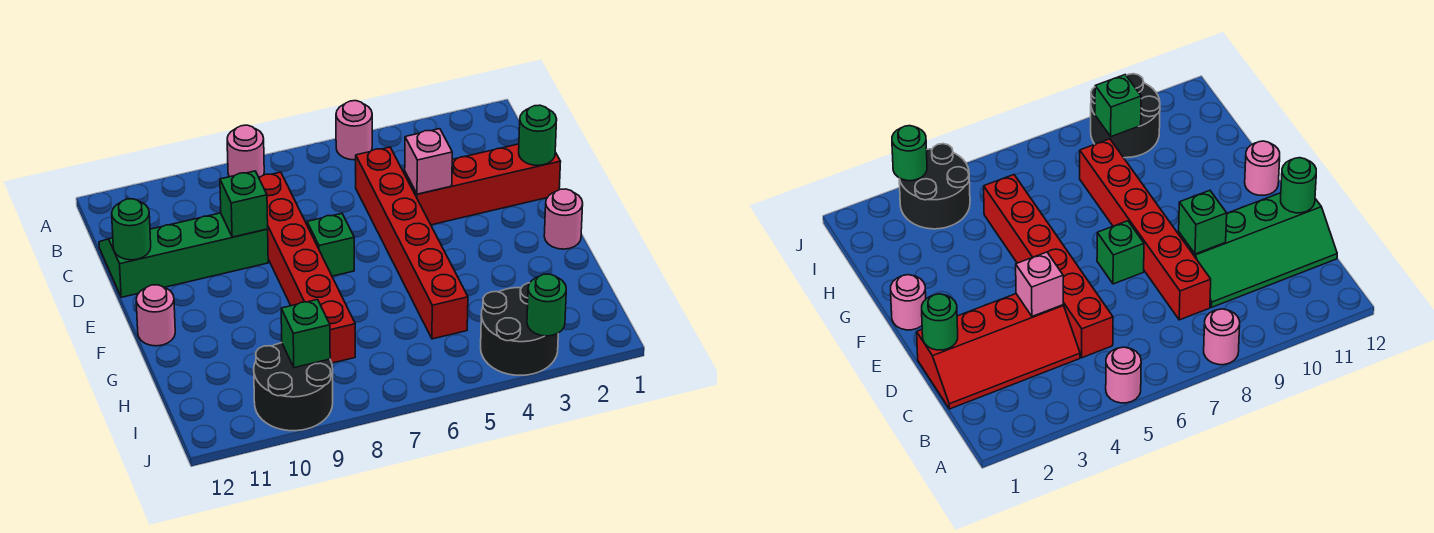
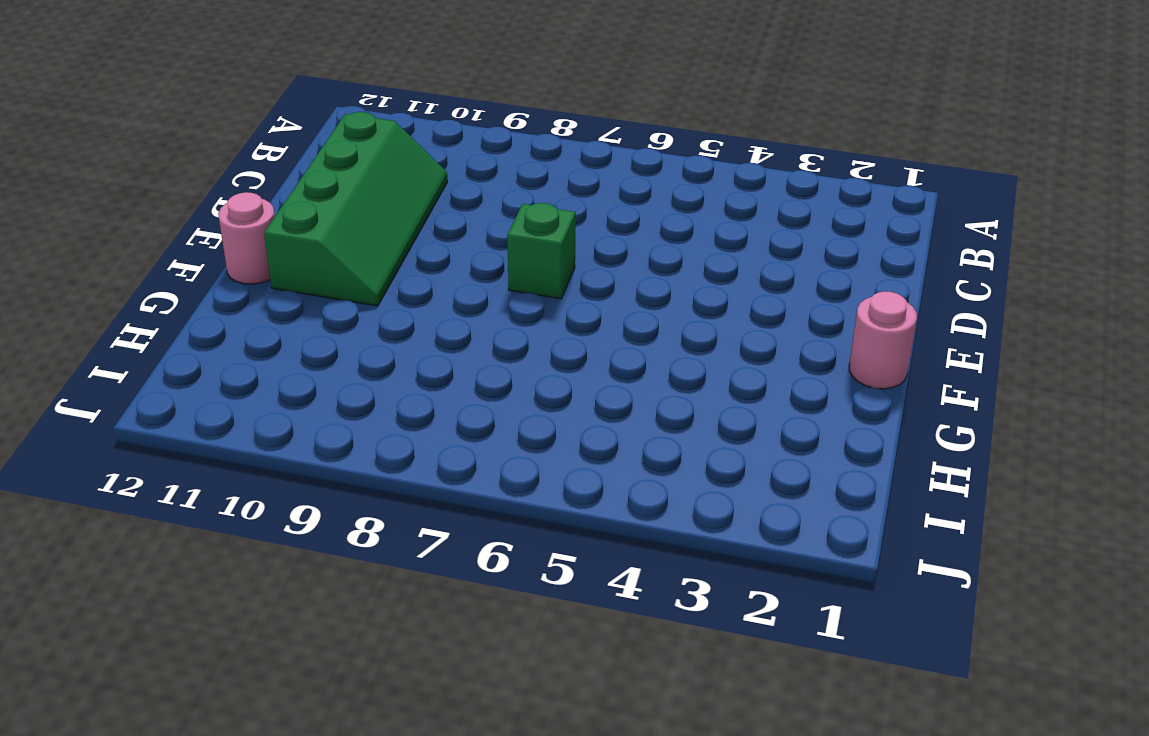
green slope C10:F11 level 1 top 11 -> green slope C9:D12 level 1 top D
none -> pink round brick A5 level 1
none -> pink round brick A8 level 1
none -> red slope C1:D4 level 1 top D

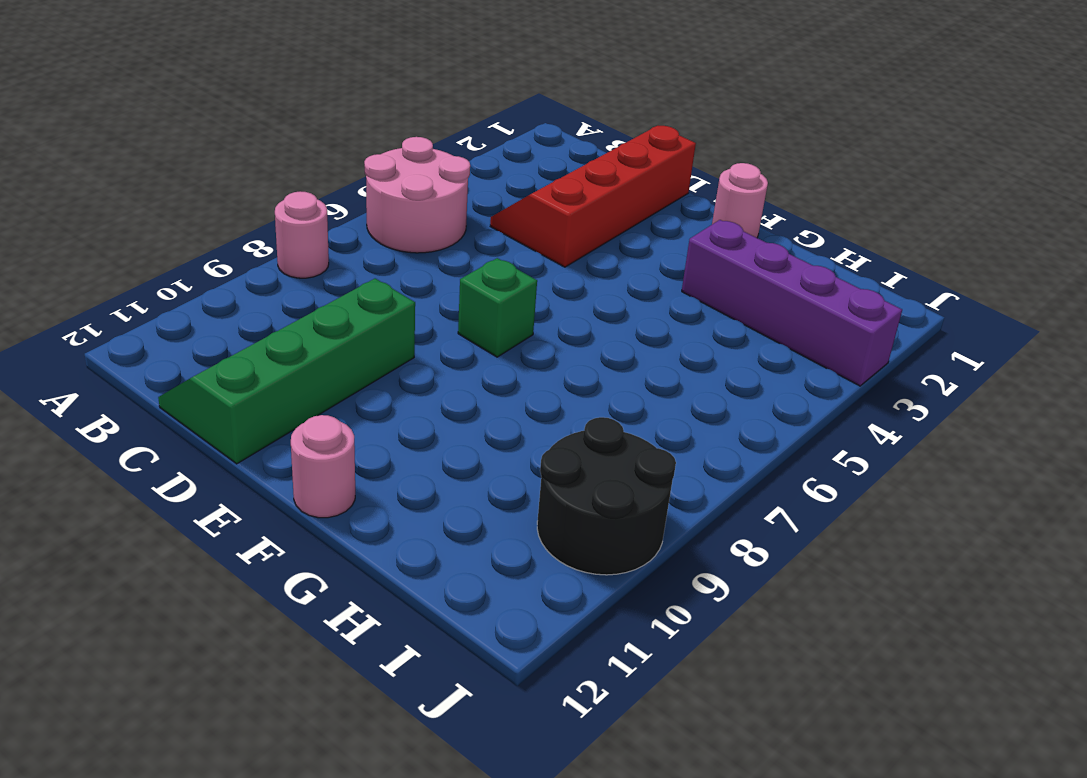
pink round brick A5:B6 level 1 -> pink round brick A5 level 1
purple brick G3:J3 level 1 -> black round brick I3:J4 level 1
none -> red brick C5:H5 level 1
none -> red brick C8:H8 level 1
none -> green round brick D1 level 2

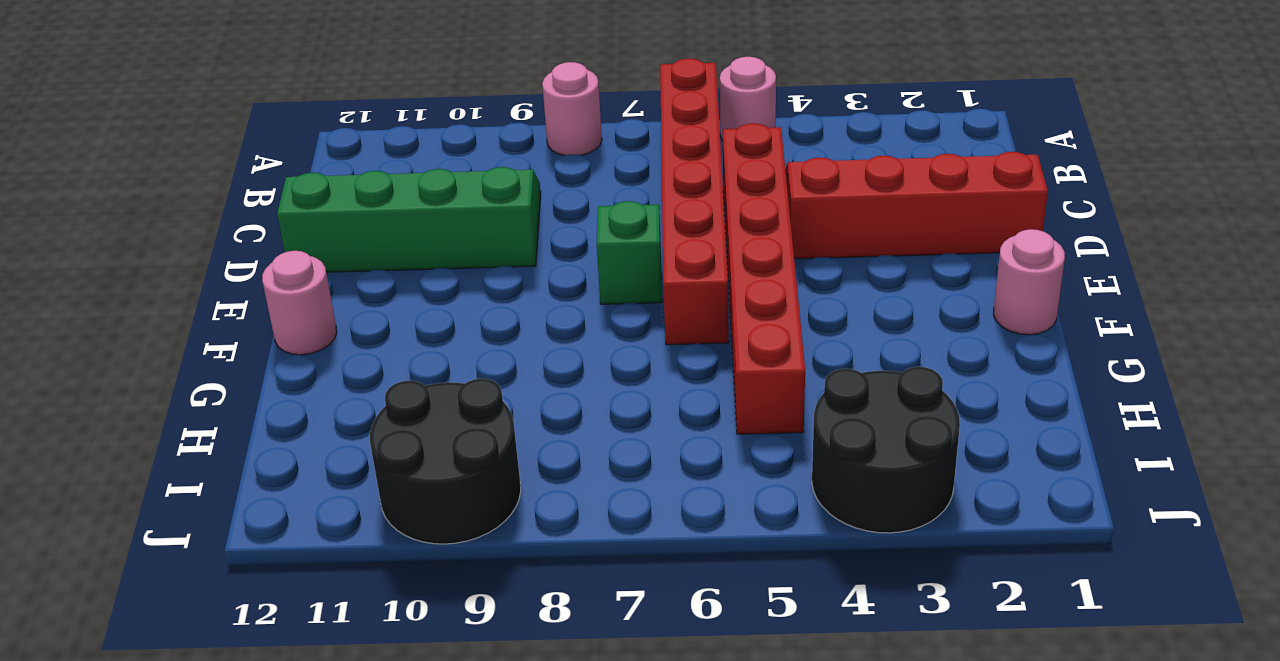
red brick A6:F6 level 1 -> red brick C8:H8 level 1
none -> green round brick D1 level 2
none -> pink brick D4 level 2
none -> green brick D9 level 2

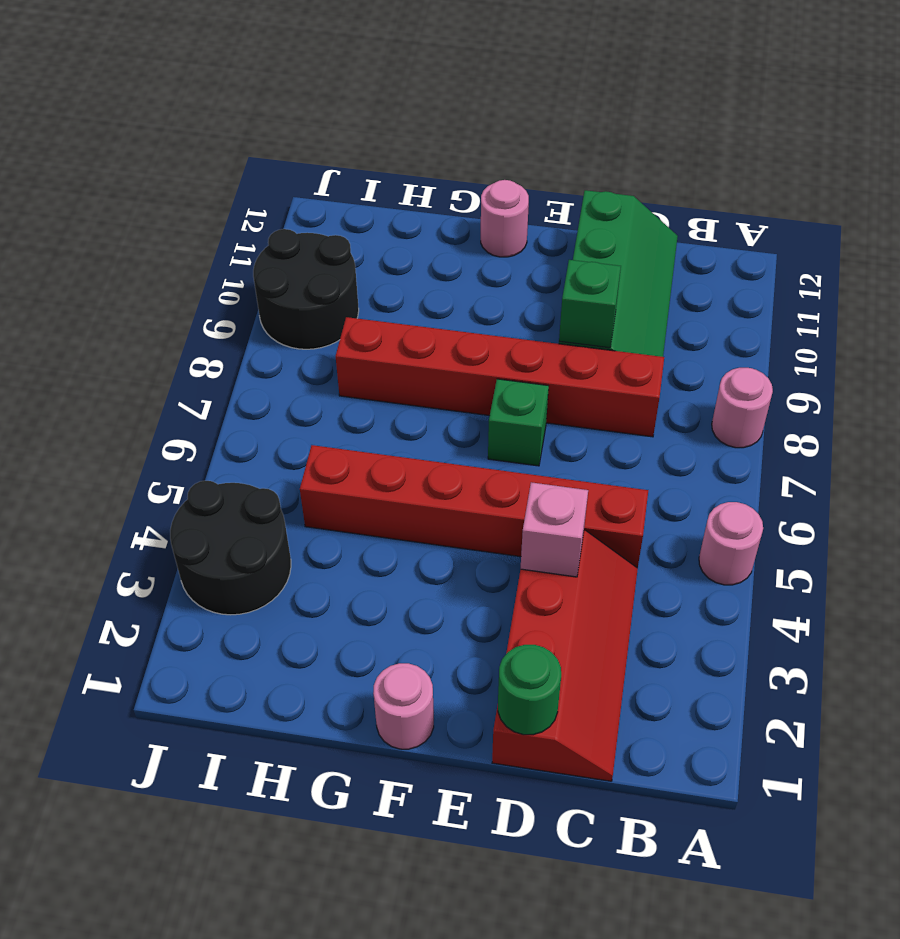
none -> green round brick D12 level 2
none -> green brick I9 level 2
none -> green round brick J3 level 2

